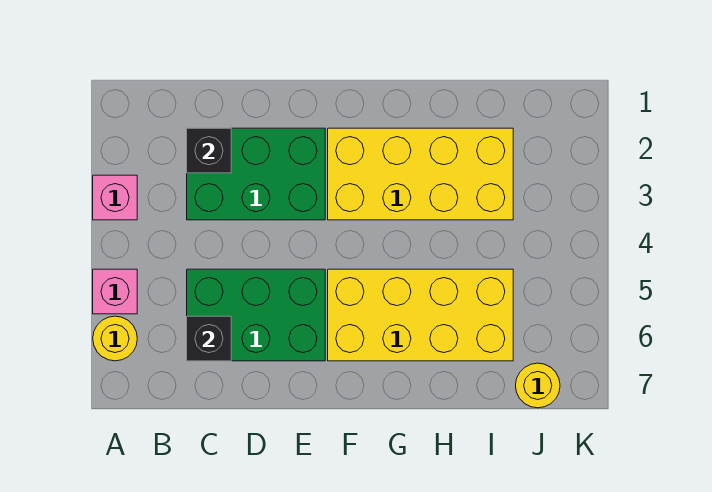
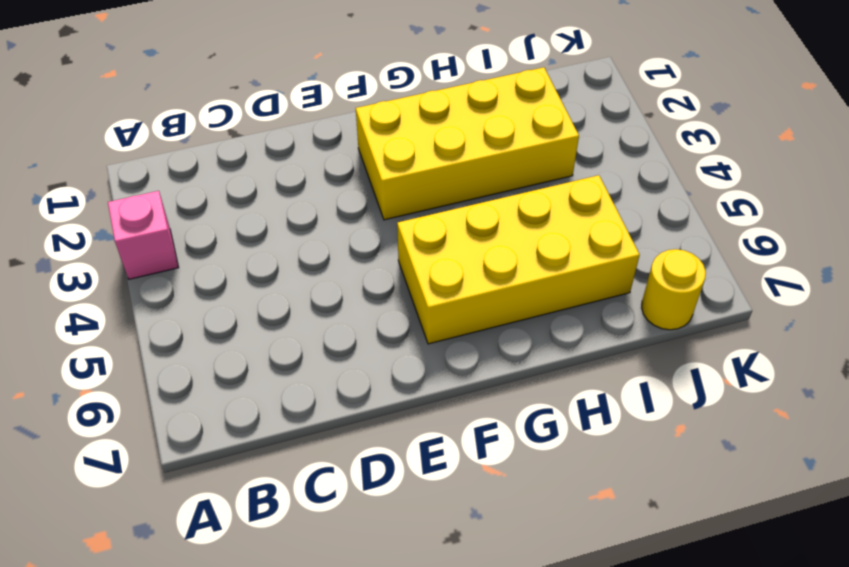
none -> pink brick A5 level 1
none -> yellow round brick A6 level 1

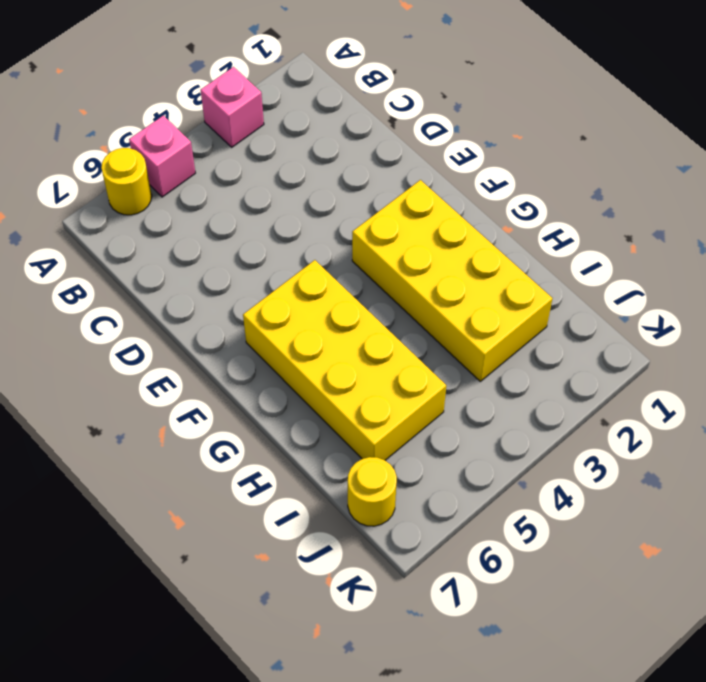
none -> green brick C2:E3 level 1
none -> green brick C5:E6 level 1

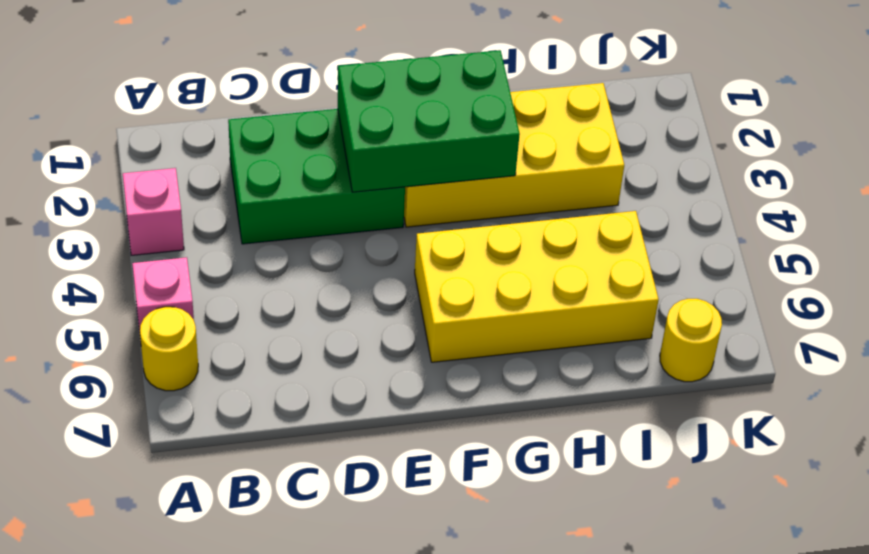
green brick E2:G3 level 2 -> green brick C5:E6 level 1
none -> black brick C2 level 2
none -> black brick C6 level 2

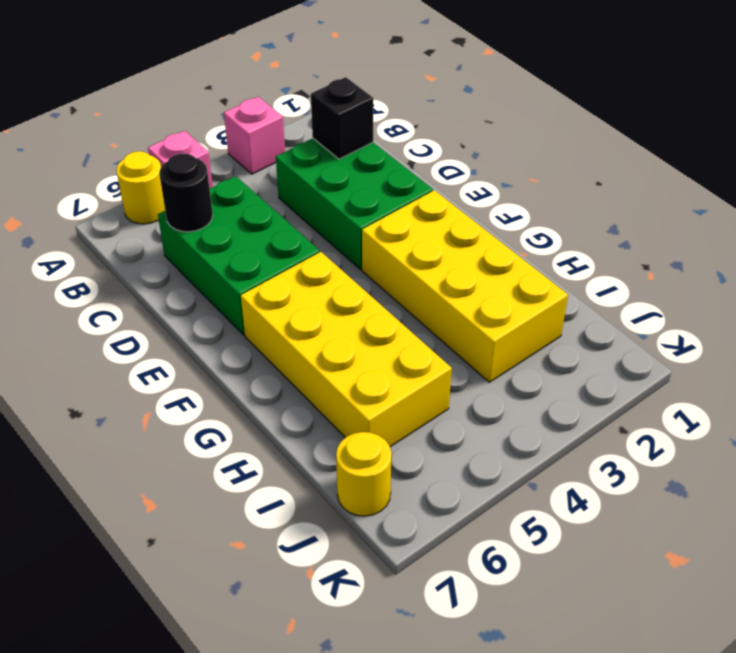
black round brick C6 level 2 -> black brick C6 level 2

